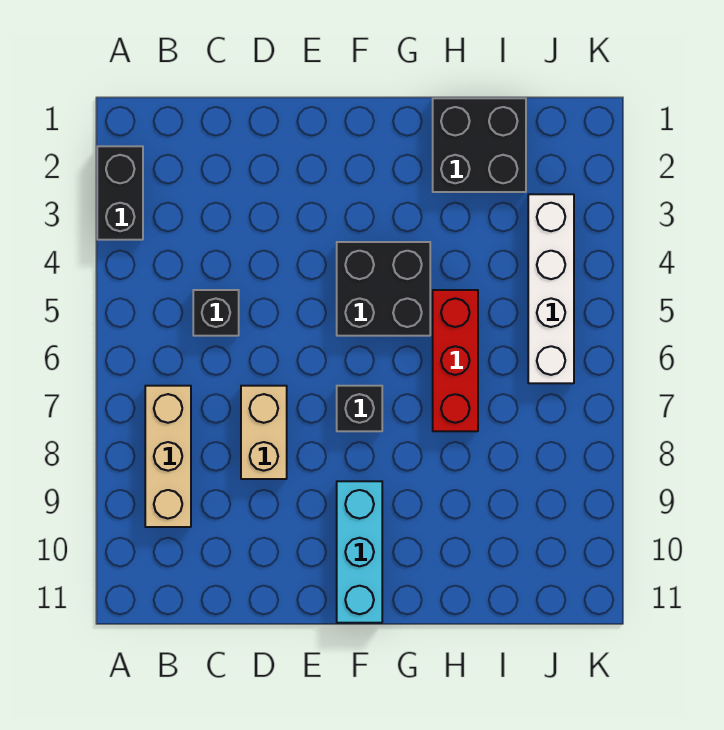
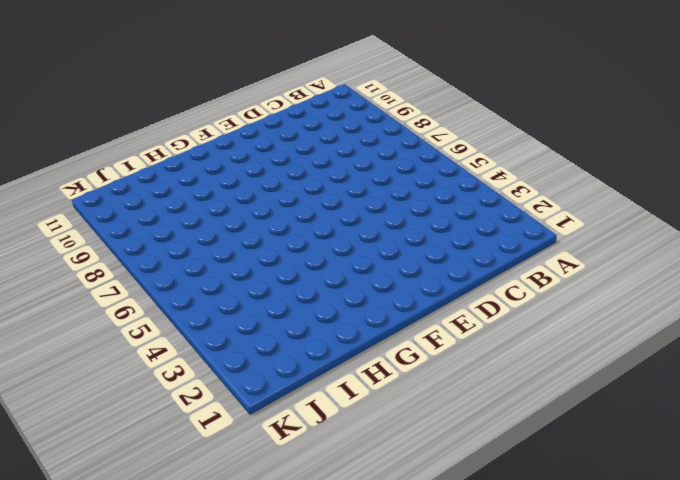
none -> black brick A2:A3 level 1
none -> tan brick B7:B9 level 1

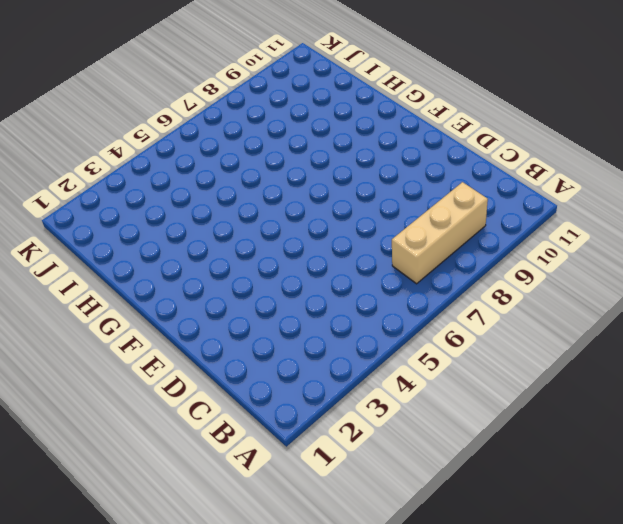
none -> black brick A2:A3 level 1
none -> black brick C5 level 1

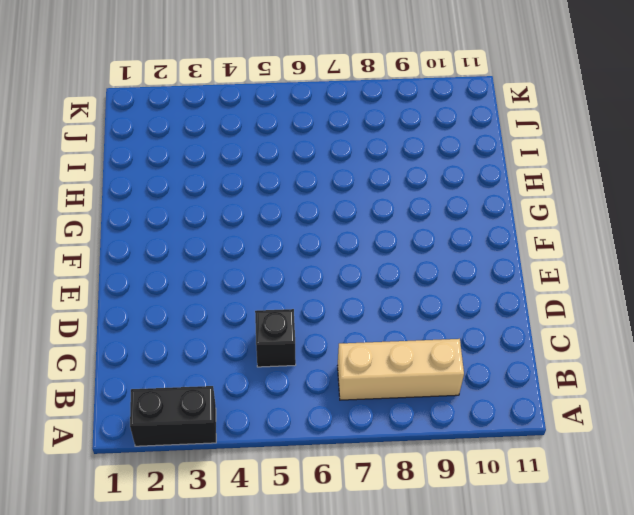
none -> tan brick D7:D8 level 1
none -> black brick F4:G5 level 1

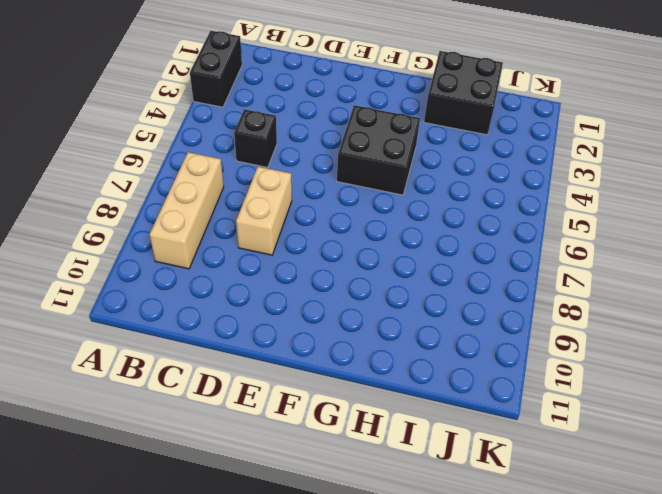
none -> black brick F7 level 1
none -> cyan brick F9:F11 level 1

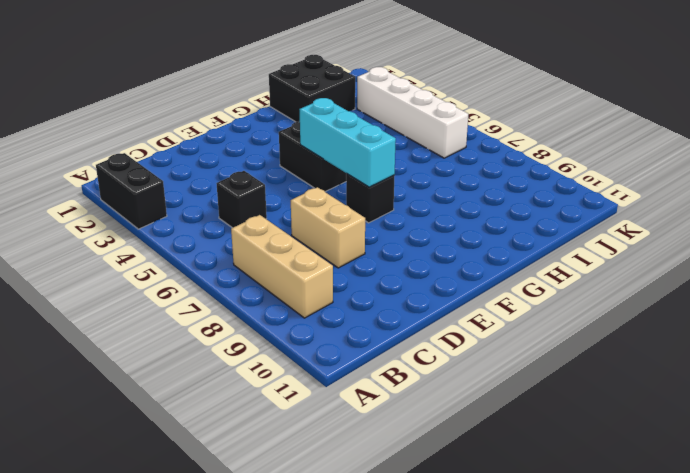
cyan brick F5:F7 level 2 -> cyan brick F9:F11 level 1
none -> red brick H5:H7 level 1

